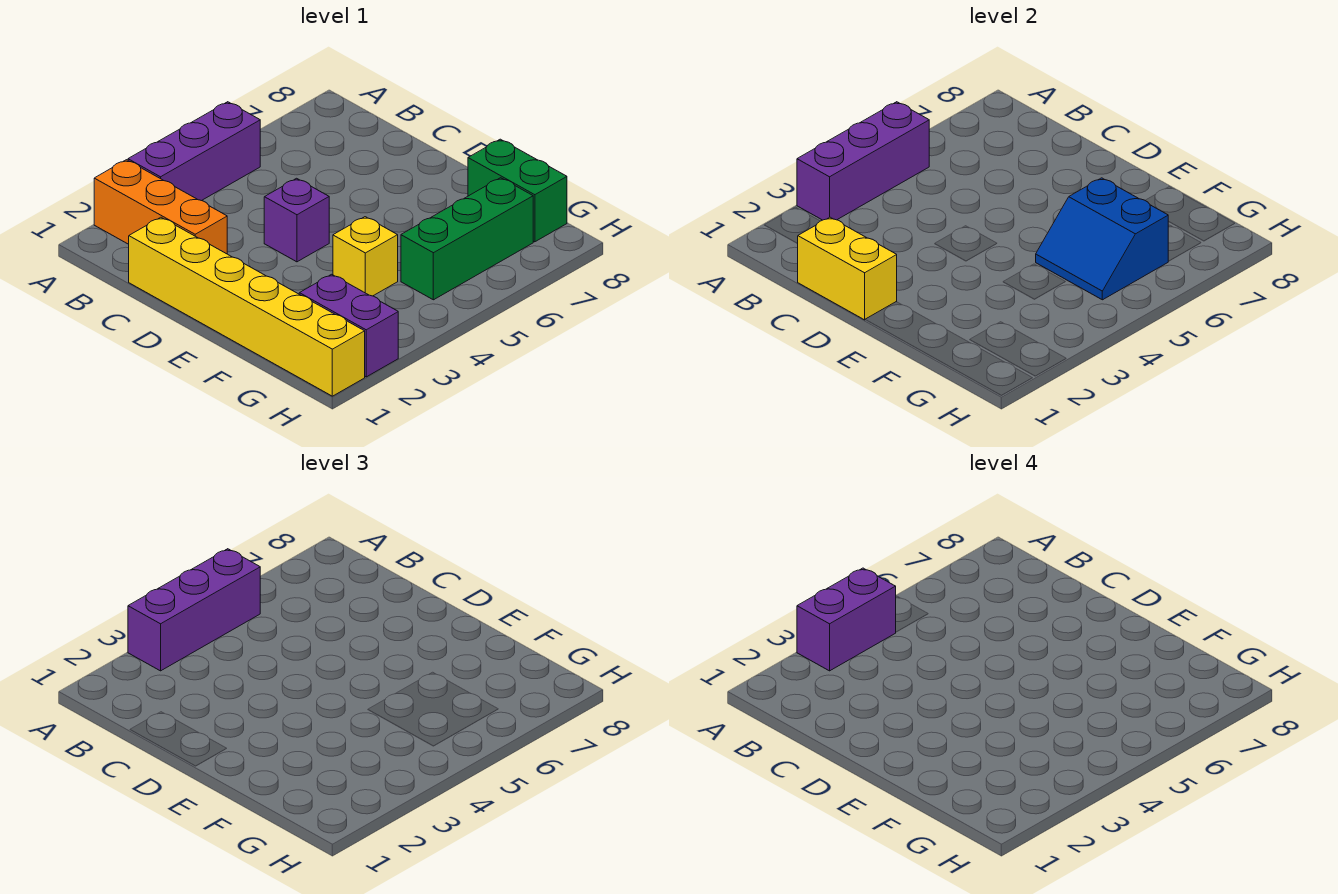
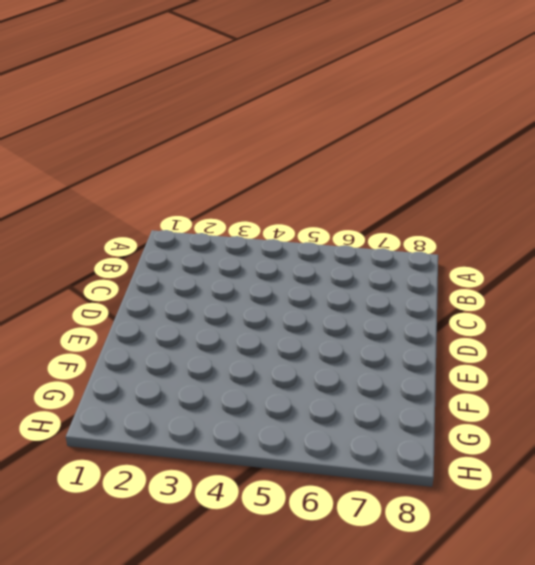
none -> orange brick A2:C2 level 1
none -> purple brick A3:A5 level 1
none -> yellow brick C1:H1 level 1

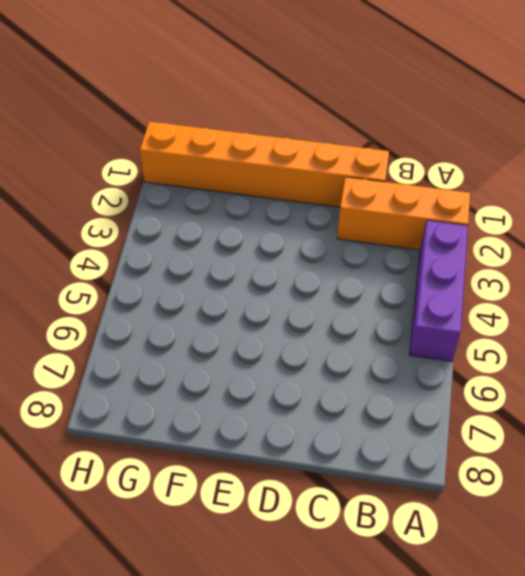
orange brick C1:H1 level 1 -> yellow brick C1:H1 level 1
none -> purple brick D4 level 1
none -> yellow brick F4 level 1
none -> green brick F8:G8 level 1

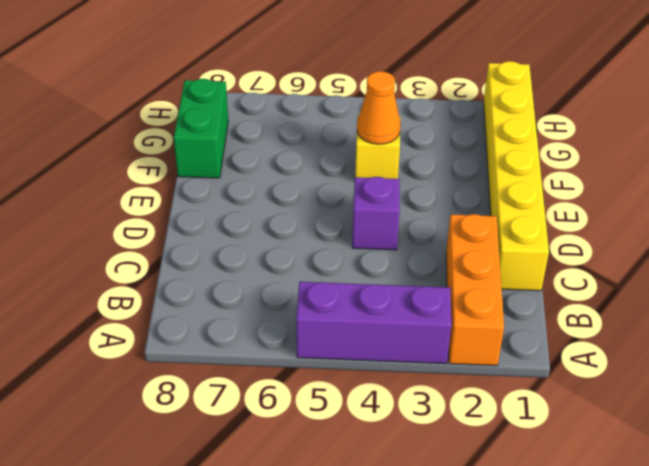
orange cone F4 level 2 -> none
none -> purple brick G2:H2 level 1
none -> green brick G5:G7 level 1
none -> purple brick A3:A5 level 2

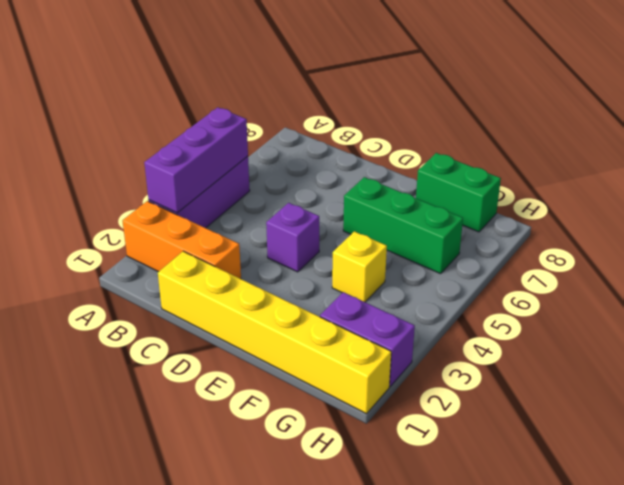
green brick E6:G6 level 1 -> green brick G5:G7 level 1
none -> yellow brick C1:D1 level 2
none -> blue slope F5:G6 level 2 top 6
none -> purple brick A3:A5 level 3

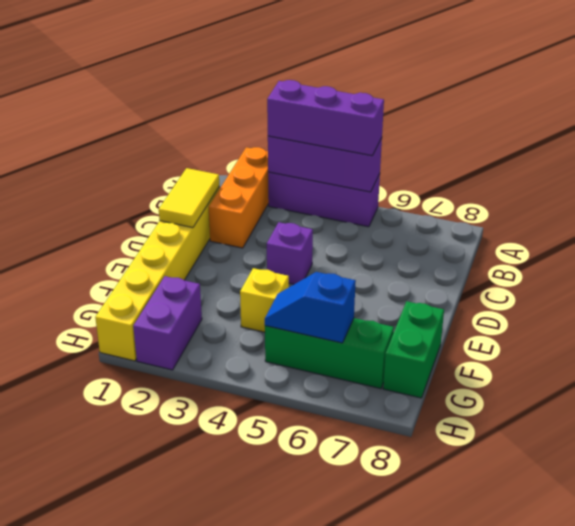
yellow tile C1:D1 level 2 -> yellow brick C1:D1 level 2
blue slope G5:G6 level 2 top 6 -> blue slope F5:G6 level 2 top 6
none -> purple brick A3:A4 level 4

